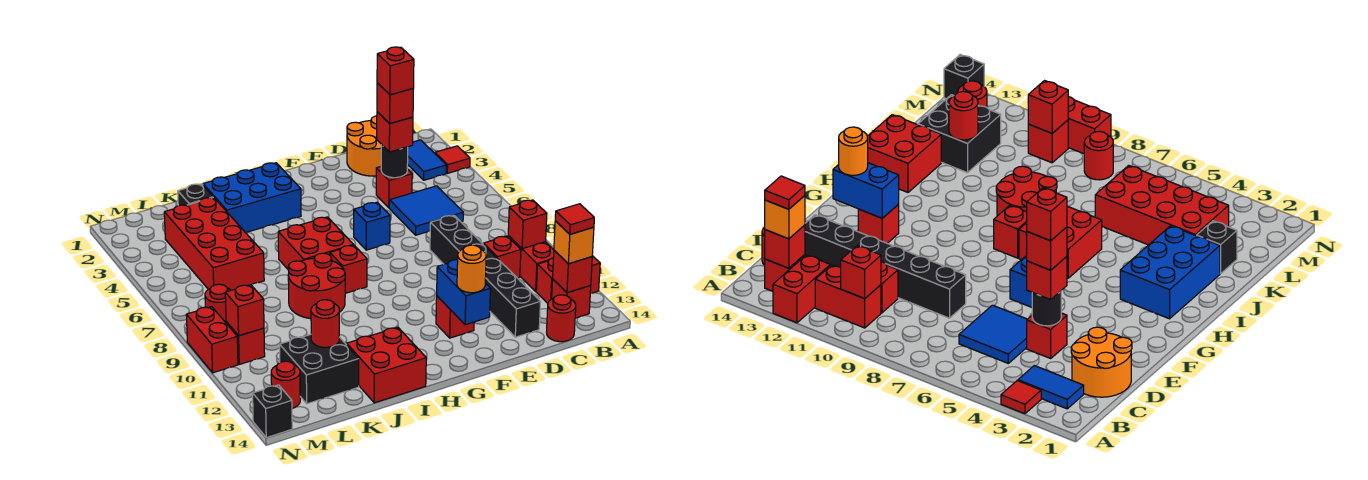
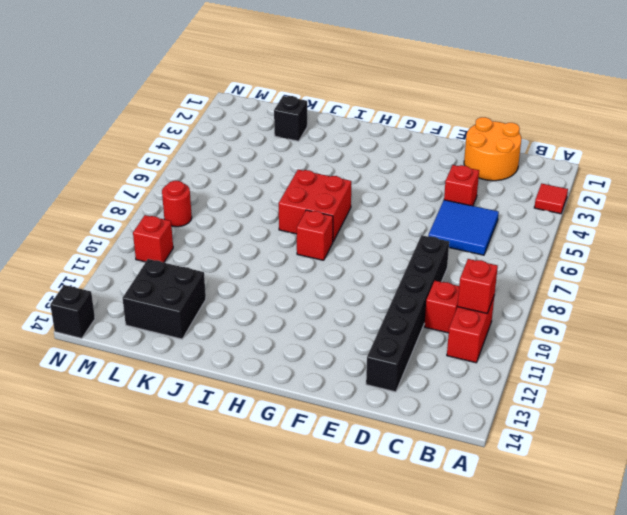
none -> red brick A12:B12 level 1
none -> blue tile B2:B3 level 1
none -> red brick B13 level 1
none -> red round brick C14 level 1

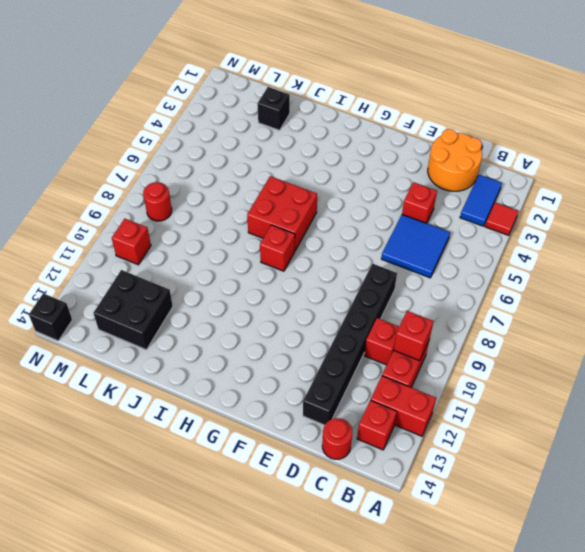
none -> blue brick F6 level 1
none -> red brick F12 level 1
none -> blue brick H2:J3 level 1
none -> red round brick I8:J9 level 1

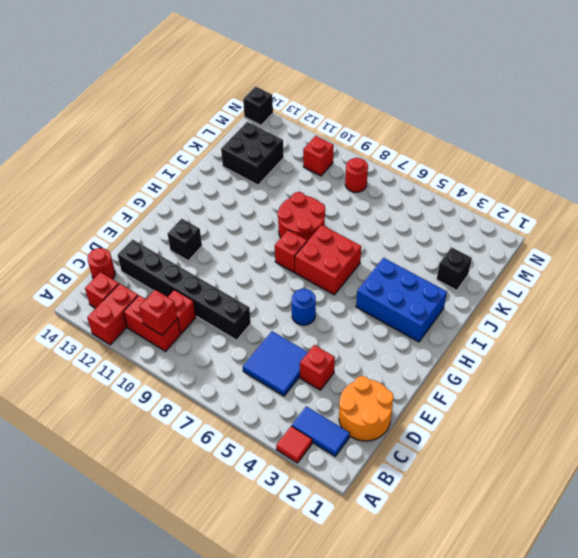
blue round brick F6 level 1 -> blue brick F6 level 1
black brick F12 level 1 -> red brick F12 level 1
blue brick H2:I4 level 1 -> blue brick H2:J3 level 1
none -> red brick I13:J14 level 1
none -> red brick K3:L6 level 1
none -> red round brick M13 level 1
none -> red brick N9:N10 level 1

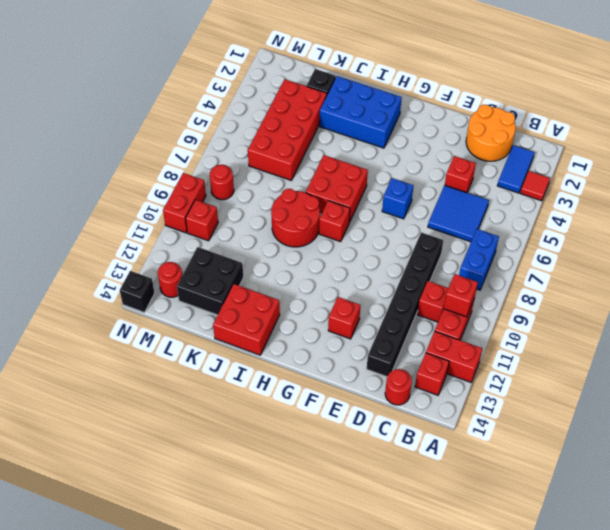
blue brick B7:B8 level 1 -> blue brick F12:F13 level 2
none -> red brick B13 level 2
none -> black round brick D4 level 2
none -> red round brick K12 level 2
none -> red brick M10 level 2

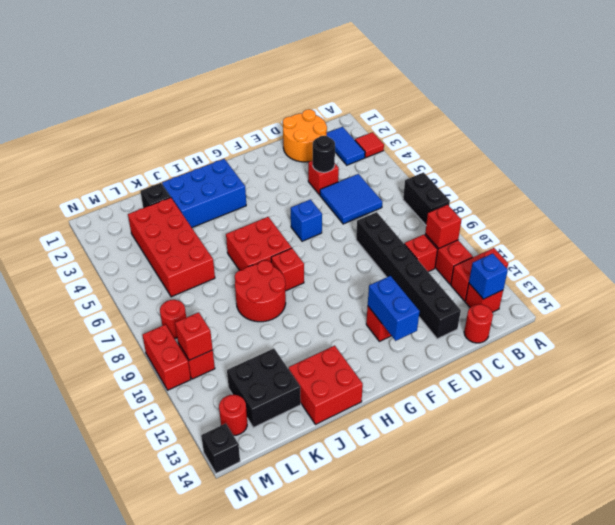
black brick A7:A8 level 1 -> none
blue brick B13 level 2 -> red brick B13 level 2
none -> red round brick K12 level 2
none -> orange brick B13 level 3
none -> red brick D4 level 3
none -> orange round brick F13 level 3

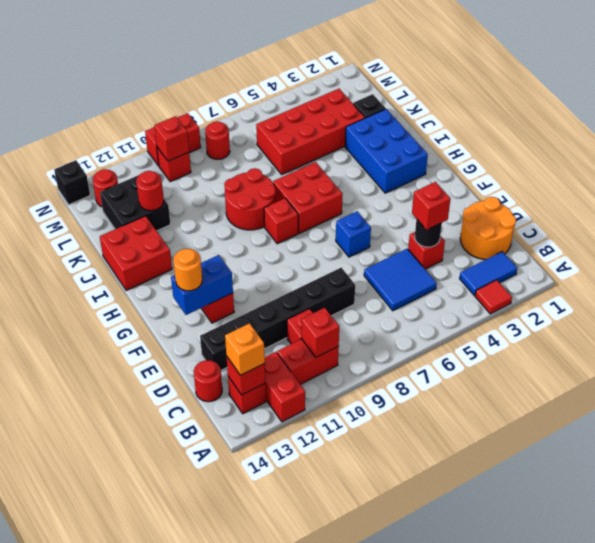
none -> red tile B13 level 4
none -> red brick D4 level 4
none -> red brick D4 level 5

